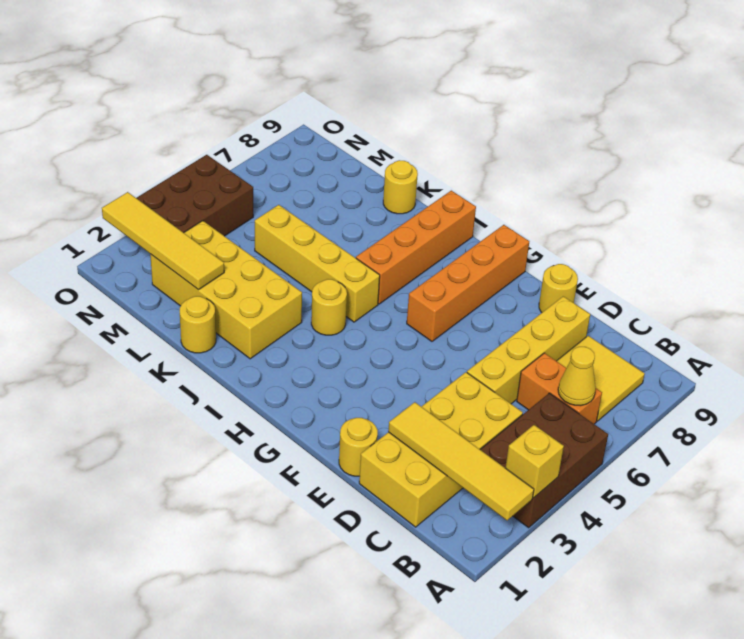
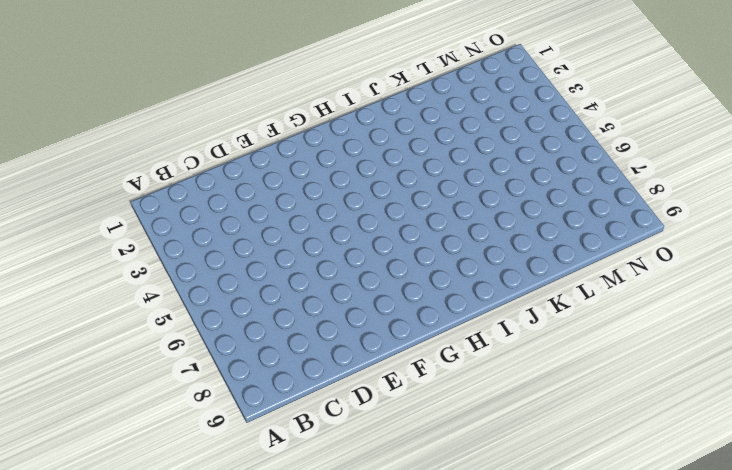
none -> brown brick A3:B5 level 1
none -> orange brick B6:C6 level 1
none -> yellow tile B7:C8 level 1

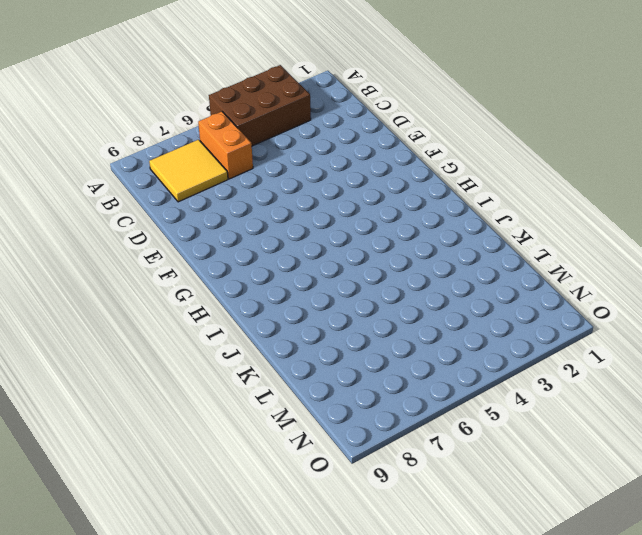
none -> yellow brick C1:D4 level 1
none -> yellow brick D5:D8 level 1
none -> yellow round brick E1 level 1

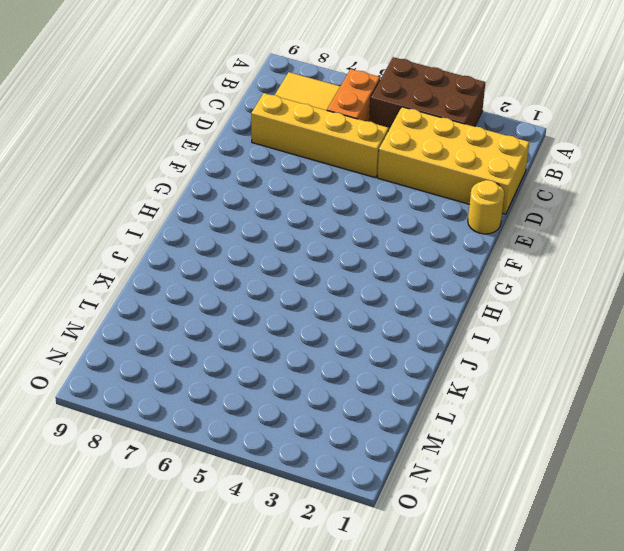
none -> yellow round brick E9 level 1
none -> orange brick G6:G9 level 1
none -> yellow round brick I4 level 1

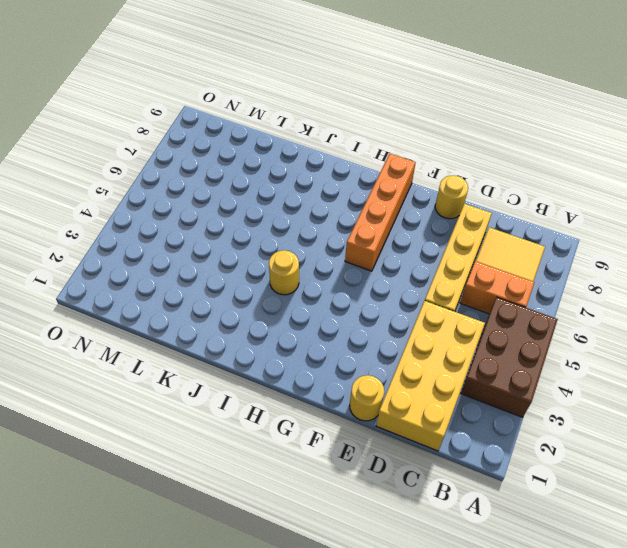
none -> yellow brick I5:L5 level 1
none -> orange brick I6:I9 level 1
none -> yellow brick J2:M3 level 1

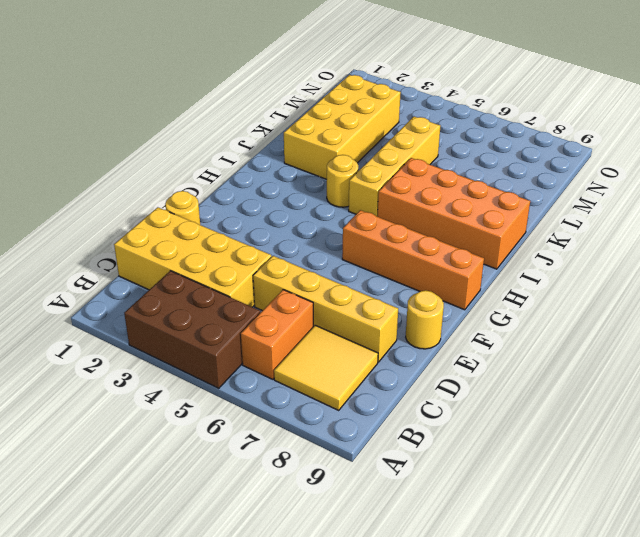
orange brick I6:J9 level 1 -> orange brick I6:I9 level 1
none -> yellow round brick K1 level 1
none -> yellow round brick K9 level 1
none -> brown brick N3:O5 level 1

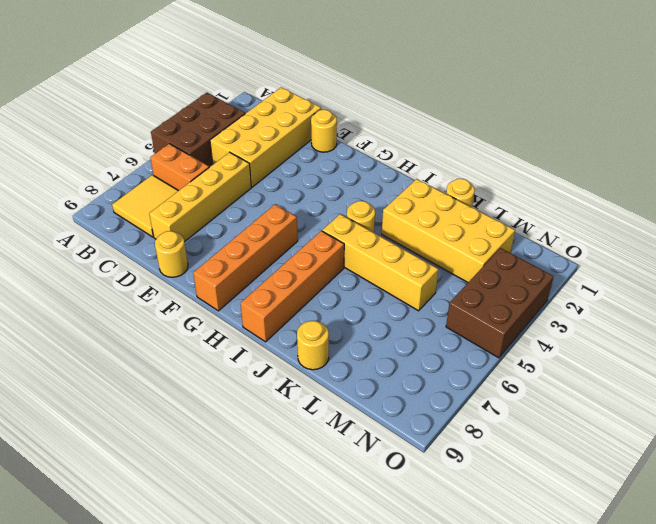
none -> yellow tile A2:D2 level 2
none -> yellow brick A3 level 2
none -> yellow cone B6 level 2

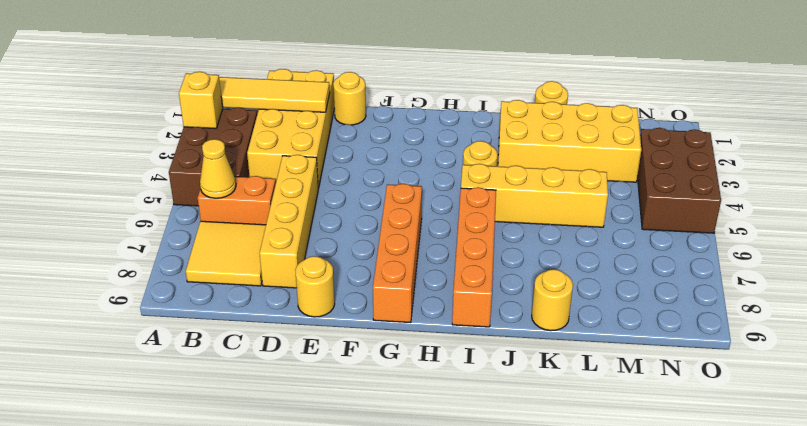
none -> yellow tile L2:O2 level 2

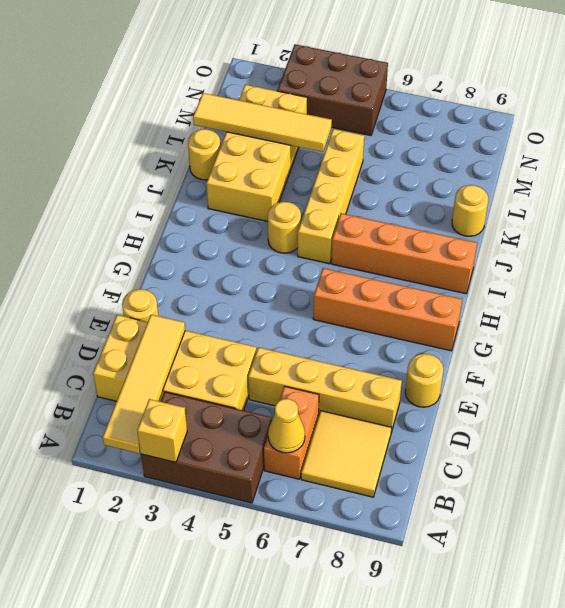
yellow tile L1:L4 level 2 -> yellow tile L2:O2 level 2

